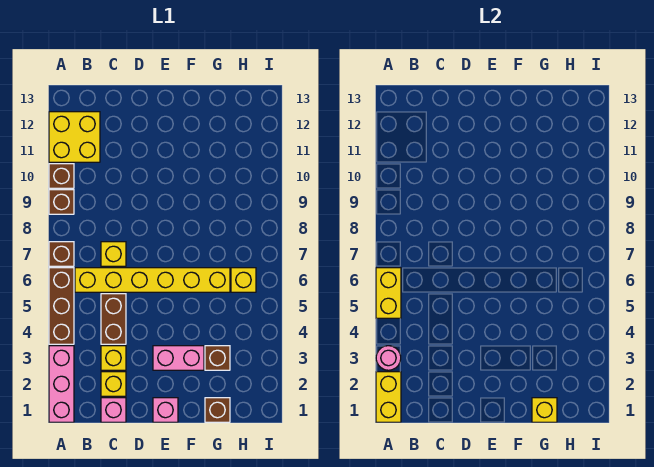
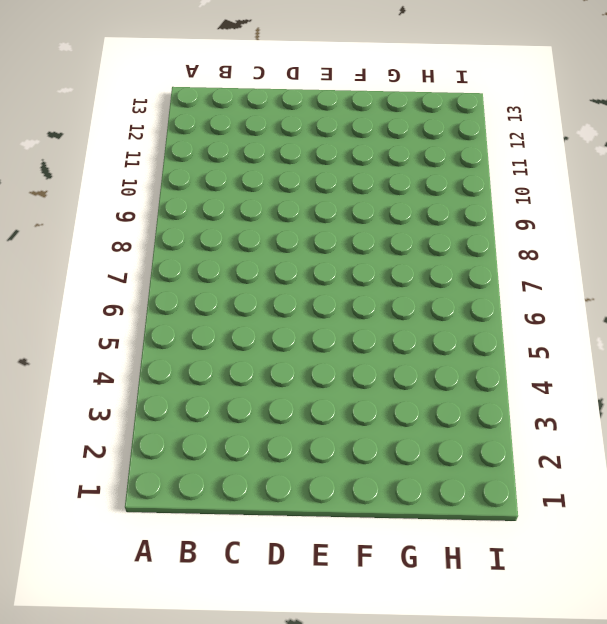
none -> pink brick A1:A3 level 1
none -> brown brick A4:A6 level 1
none -> brown brick A7 level 1

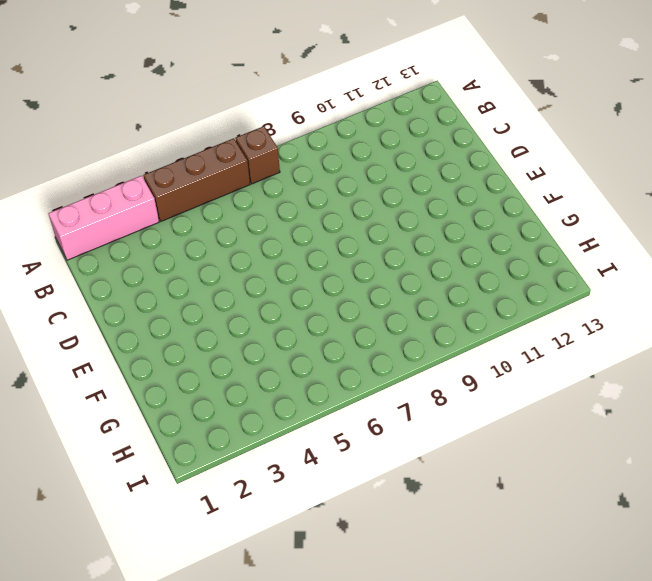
none -> brown brick A9 level 1
none -> brown brick A10 level 1
none -> yellow brick A11:B12 level 1

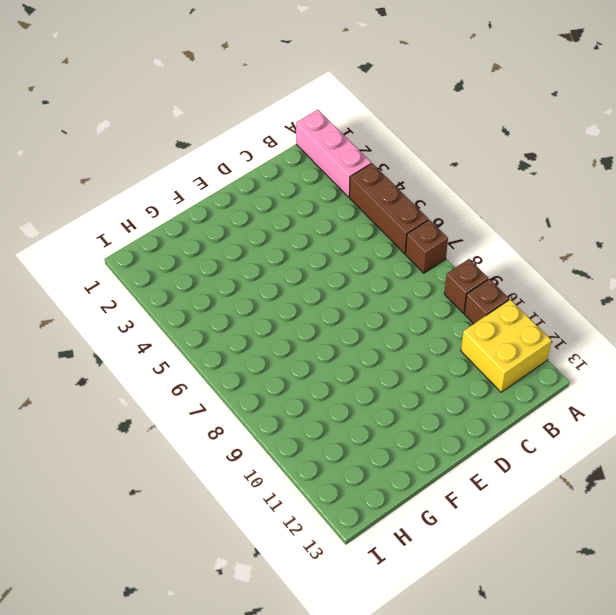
none -> yellow brick B6:G6 level 1
none -> pink brick C1 level 1
none -> yellow brick C2 level 1

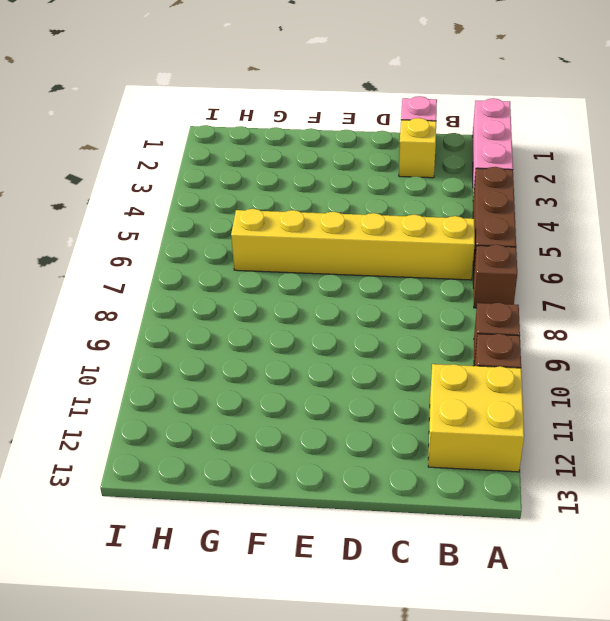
none -> yellow brick C3 level 1
none -> brown brick C4:C5 level 1
none -> yellow brick C7 level 1

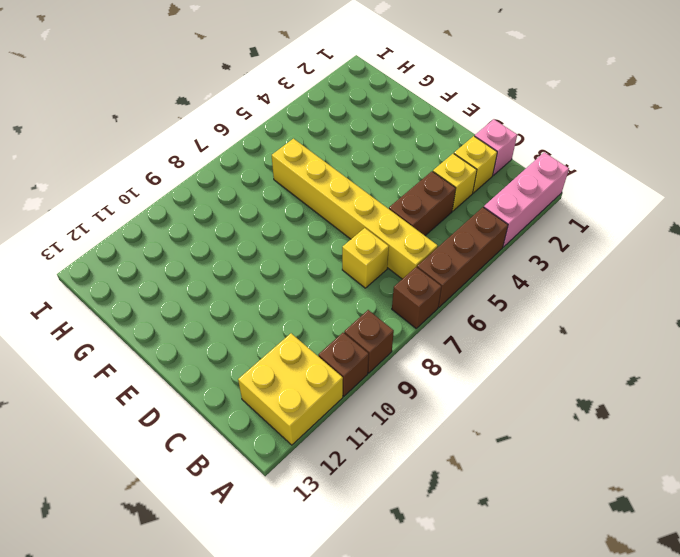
none -> pink brick E1 level 1
none -> pink brick E3:F3 level 1
none -> brown brick G1 level 1

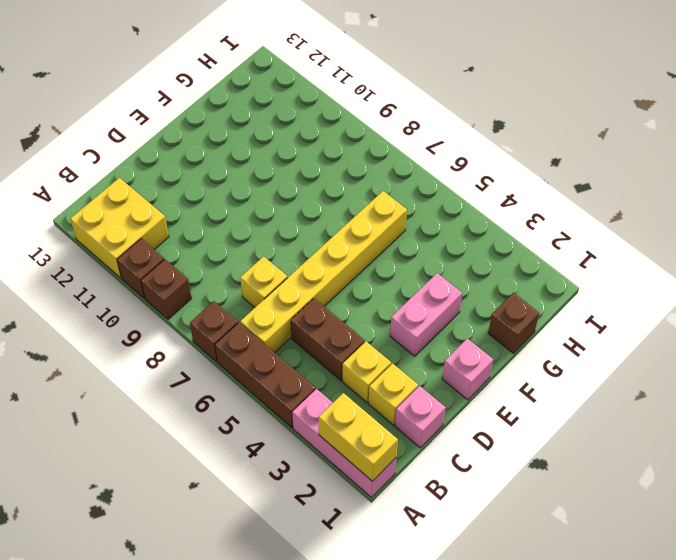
none -> brown brick G3 level 1
none -> yellow brick H6 level 1
none -> pink round brick A3 level 2

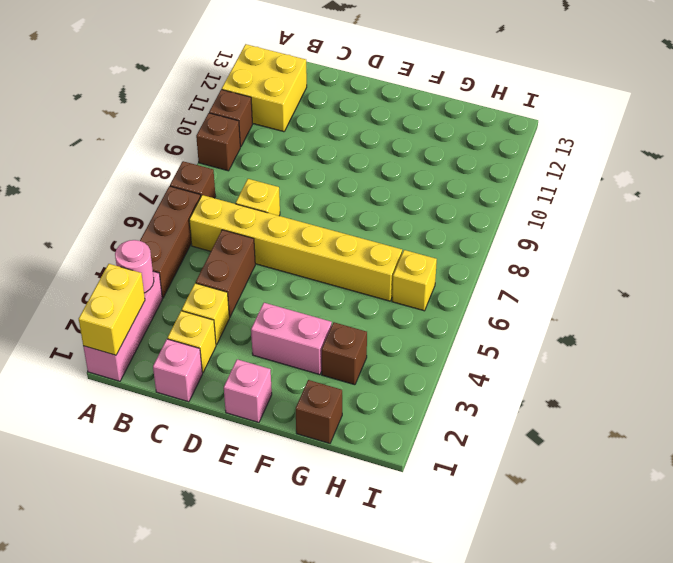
none -> yellow brick A5:A6 level 2
none -> yellow brick G1 level 2

